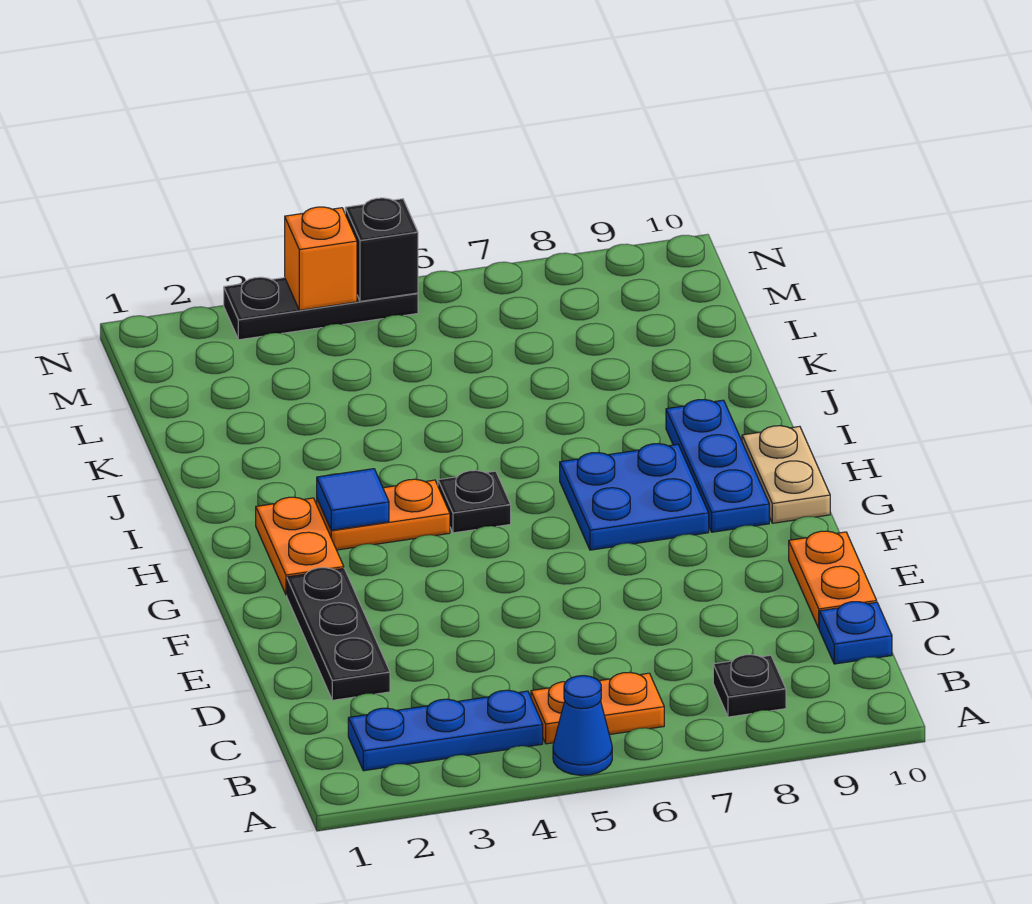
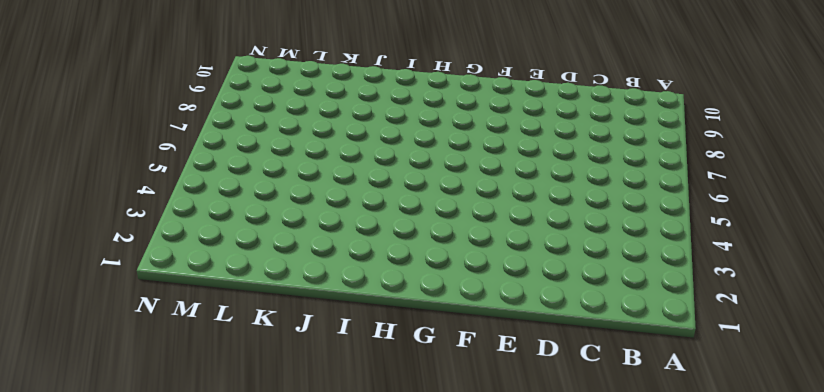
none -> blue cone A5 level 1
none -> blue plate B2:B4 level 1
none -> orange plate B5:B6 level 1

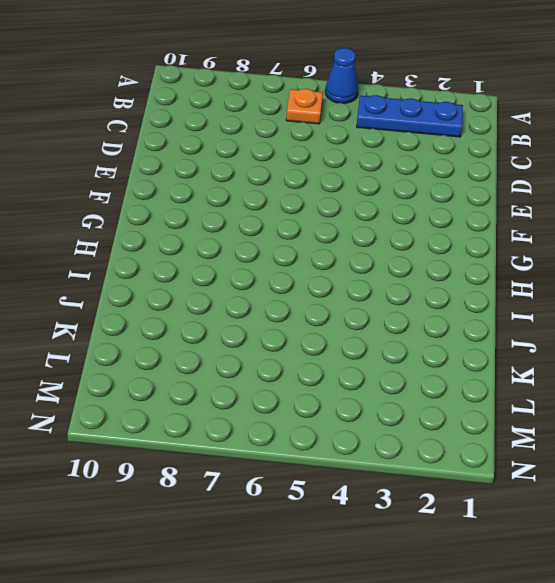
orange plate B6 level 1 -> orange plate B5:B6 level 1
none -> black plate B8 level 1
none -> blue plate C10 level 1
none -> black plate D2:F2 level 1

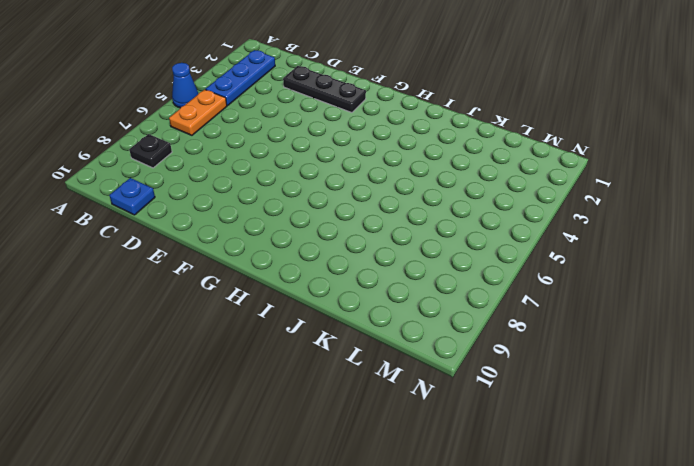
none -> orange plate D10:E10 level 1
none -> orange plate G2:H2 level 1
none -> blue plate G7:H8 level 1

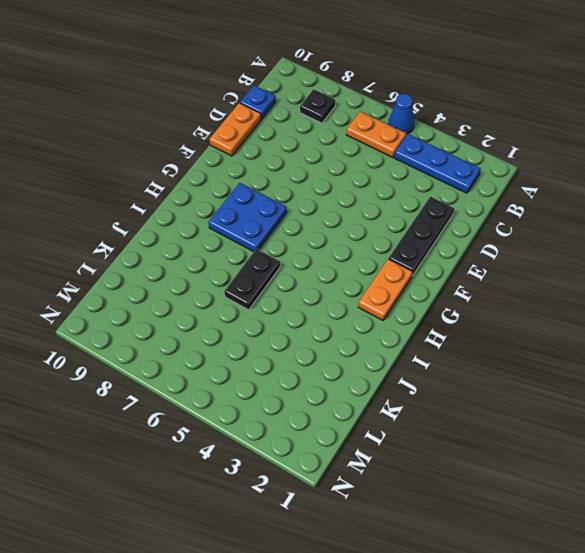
black plate I6:J6 level 1 -> none
none -> blue plate G9:I9 level 1
none -> tan plate G10:H10 level 1
none -> orange plate H3:H4 level 1

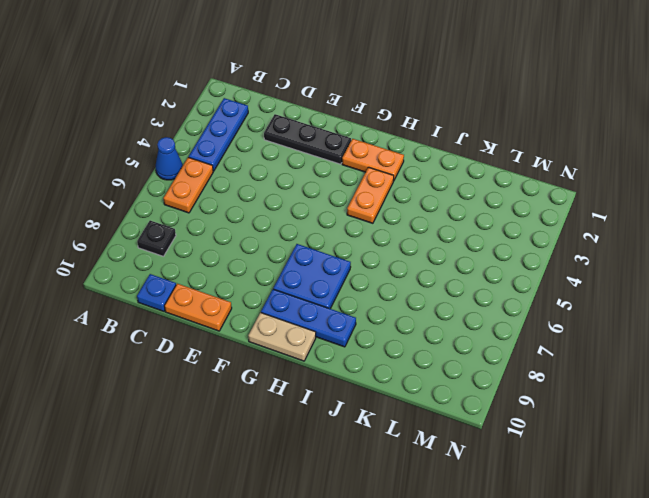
none -> black plate H5 level 1
none -> black plate N3:N5 level 1
none -> blue tile H3 level 2

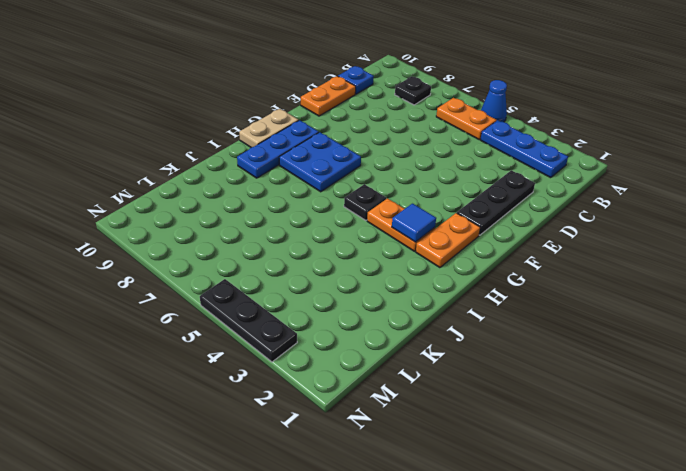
none -> orange brick N4 level 2
none -> black brick N5 level 2

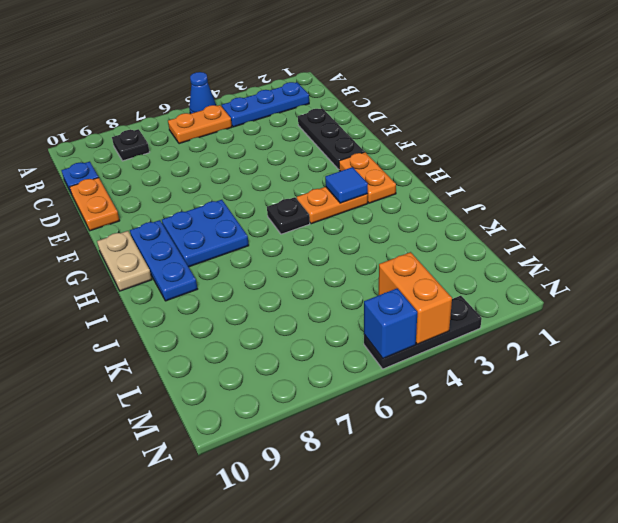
orange brick M4:N4 level 2 -> orange brick N4 level 2
blue brick N5 level 2 -> black brick N5 level 2

